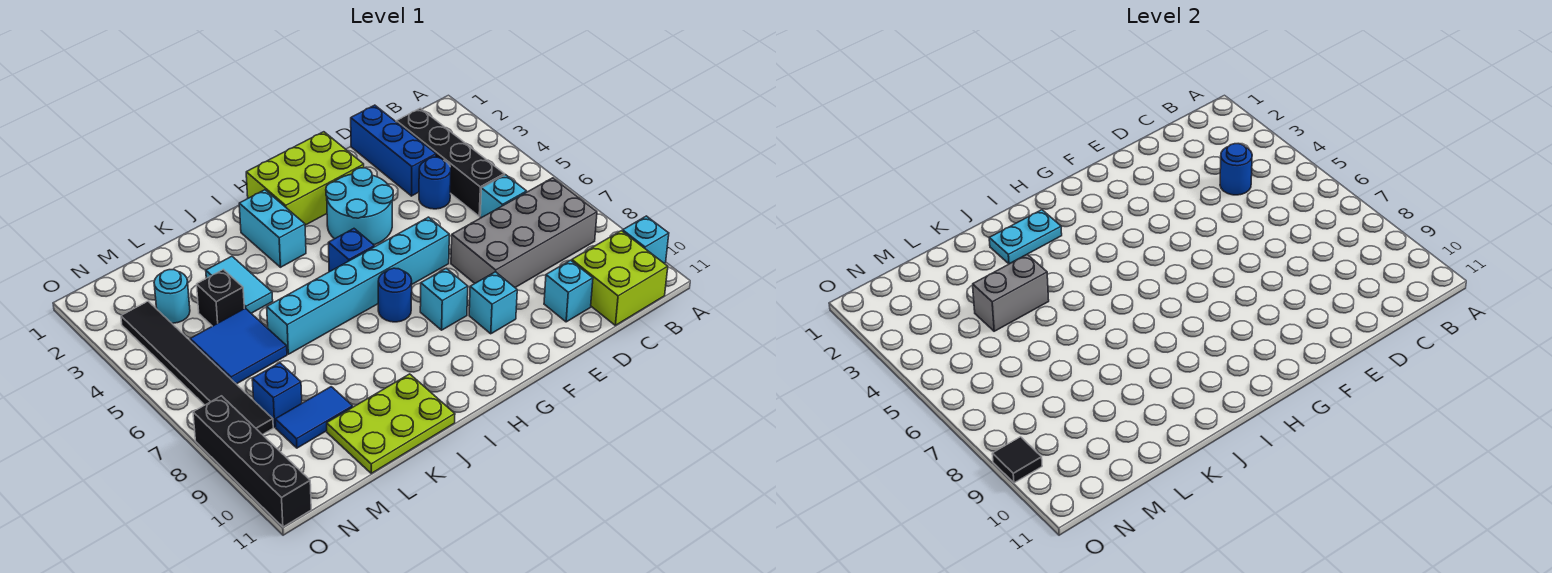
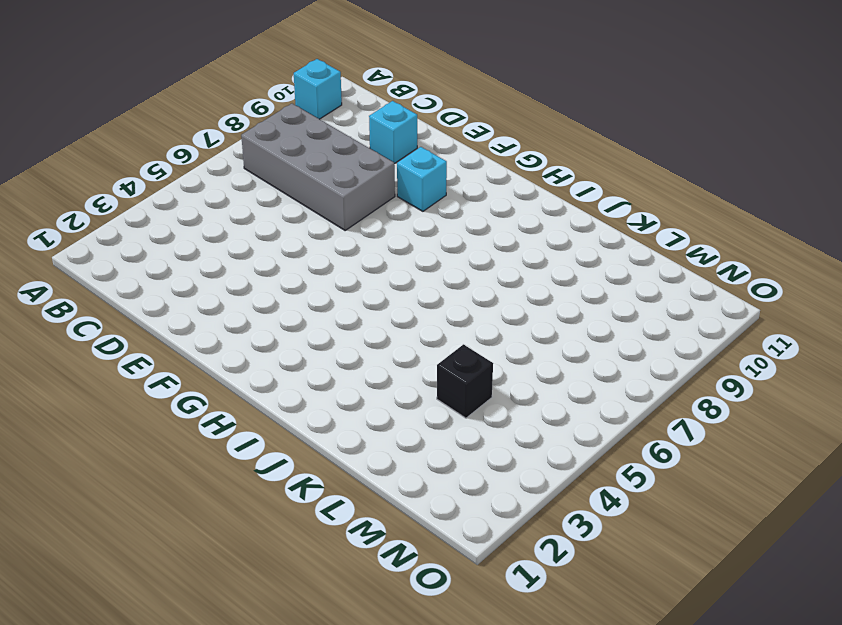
none -> lime brick B10:C11 level 1
none -> black brick C2:C5 level 1
none -> cyan brick C6 level 1

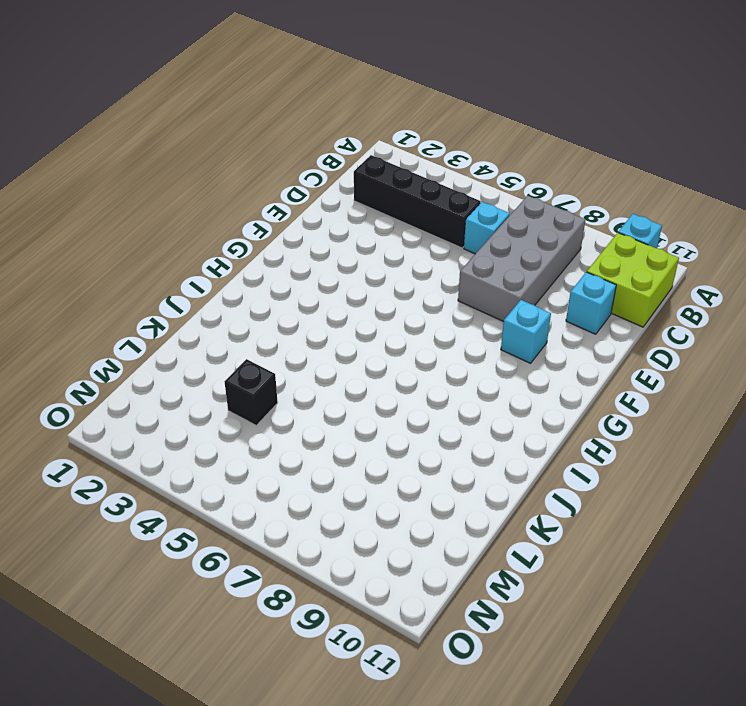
none -> blue brick D1:D3 level 1
none -> blue round brick D4 level 1
none -> lime brick F1:H2 level 1

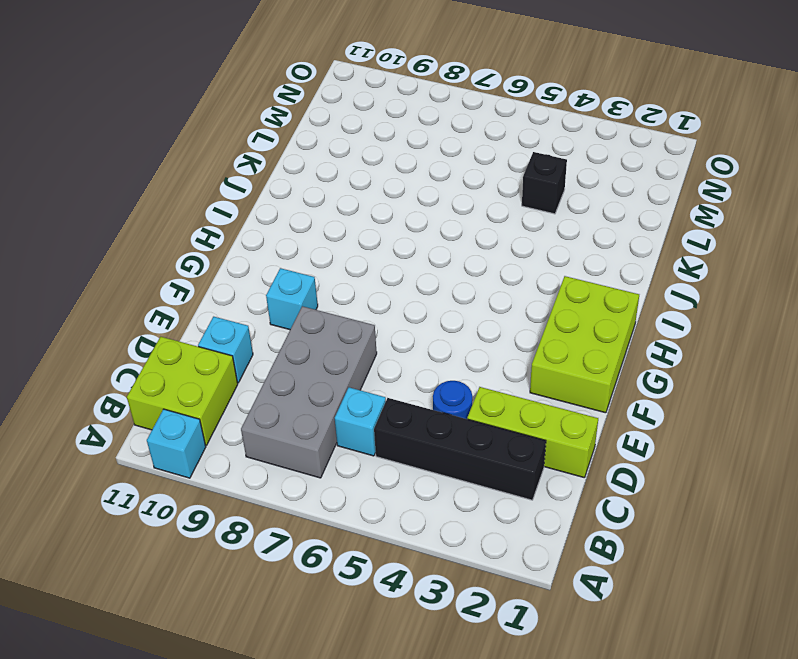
lime brick D1:D3 level 1 -> blue brick D1:D3 level 1
none -> cyan round brick F3:G4 level 1
none -> cyan brick F6:K6 level 1
none -> cyan brick G8 level 1

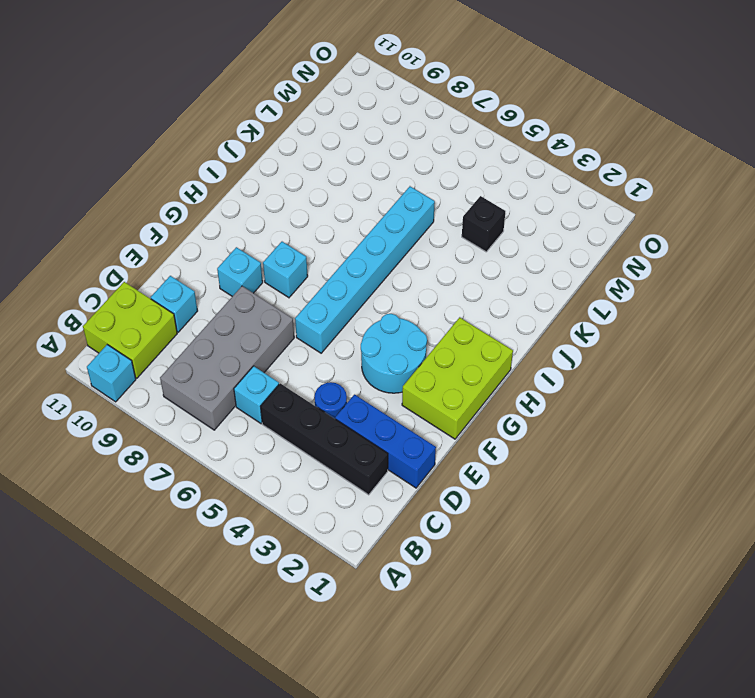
none -> blue brick H5 level 1
none -> blue round brick H7 level 1
none -> cyan brick I2:I3 level 1

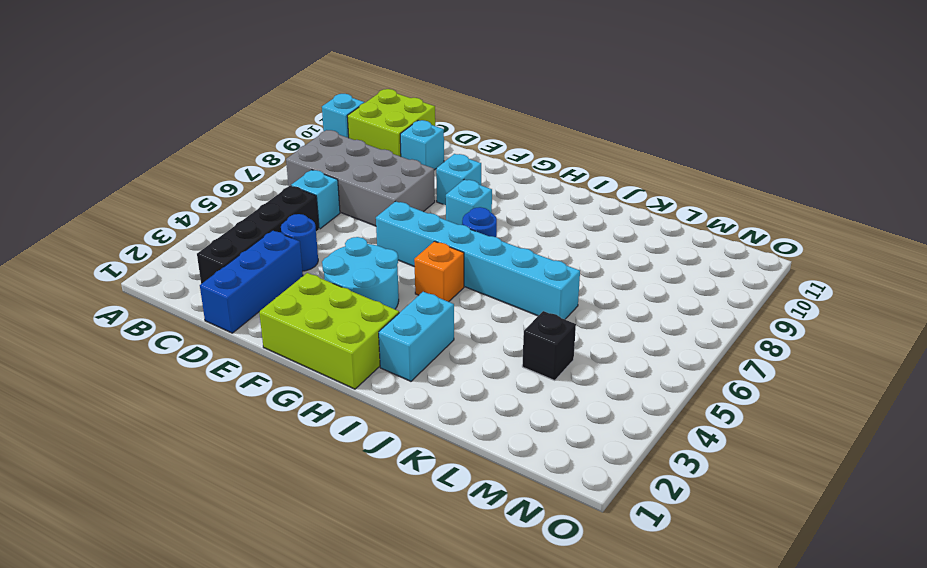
orange brick H5 level 1 -> blue brick H5 level 1
none -> lime plate J10:L11 level 1
none -> cyan tile K3:K4 level 1
none -> blue tile L5:M6 level 1

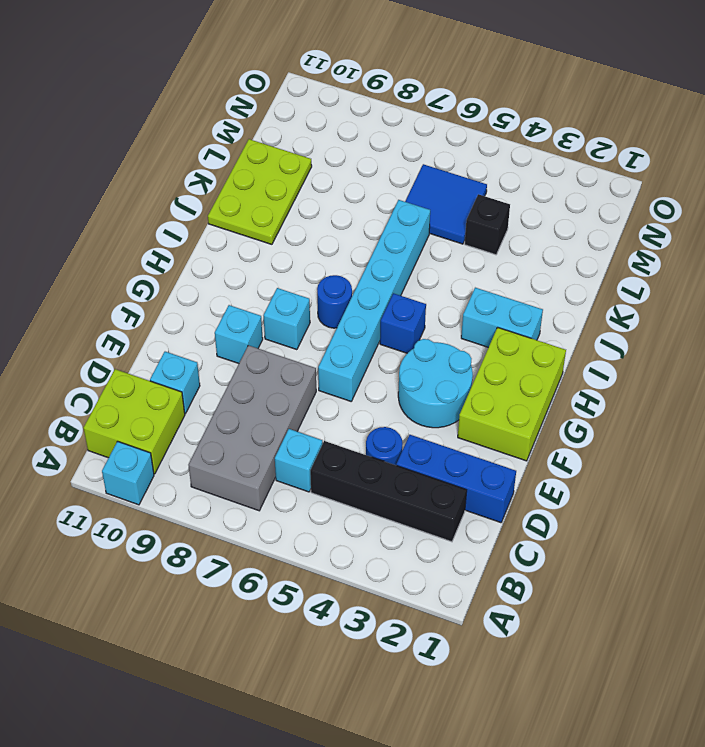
none -> cyan tile K3:K4 level 1
none -> blue tile L9:M9 level 1
none -> cyan round brick M3 level 1

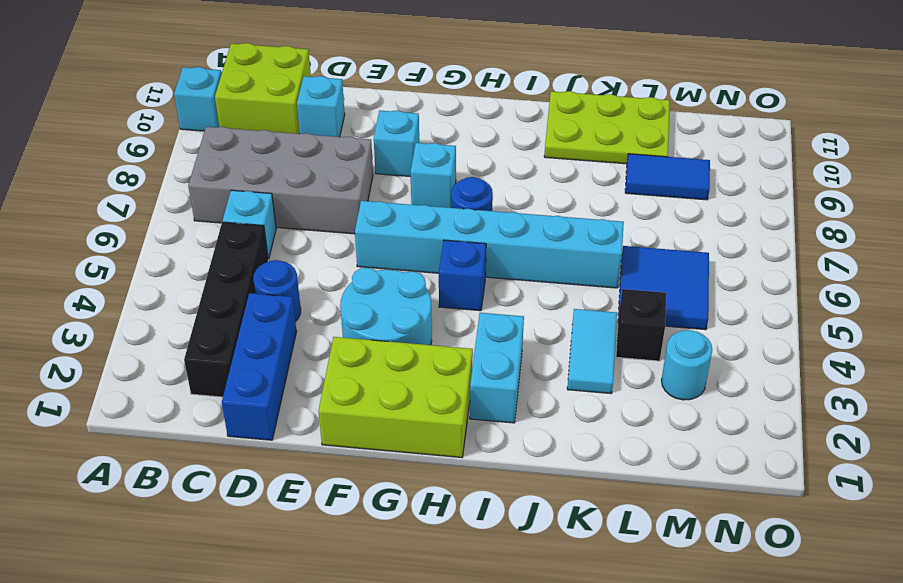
none -> blue brick M8 level 1
none -> black tile N3:N8 level 1
none -> black brick O8:O11 level 1

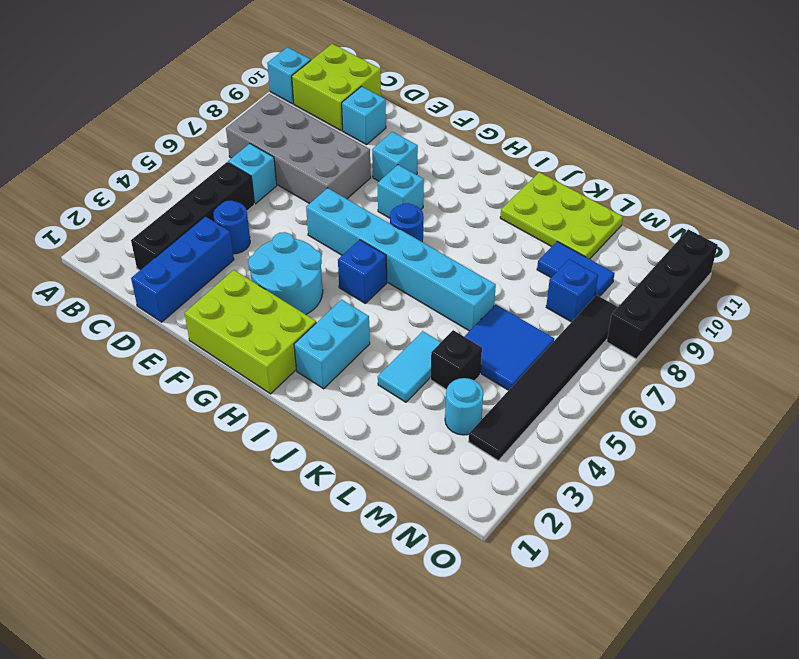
none -> blue round brick C4 level 2
none -> cyan plate I2:J2 level 2
none -> grey brick K4:L4 level 2

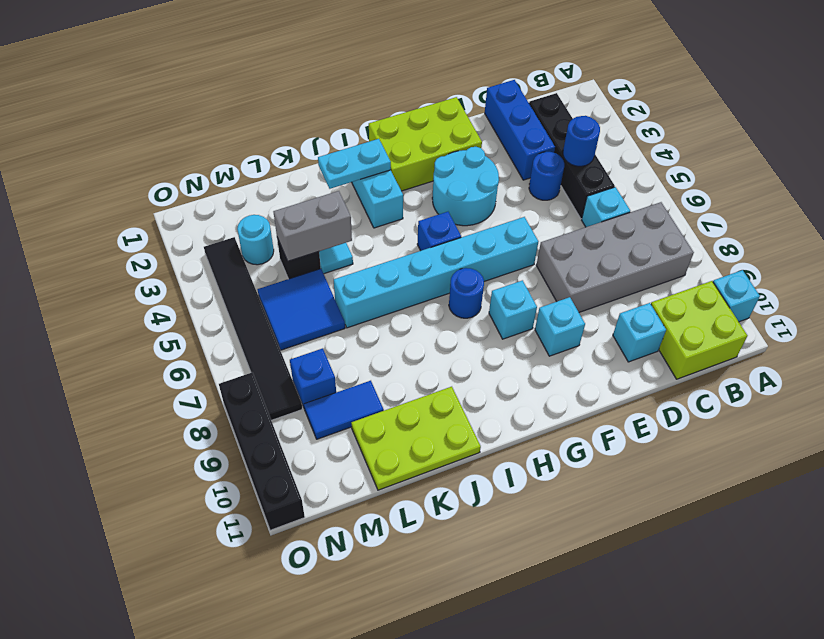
none -> black tile O9 level 2

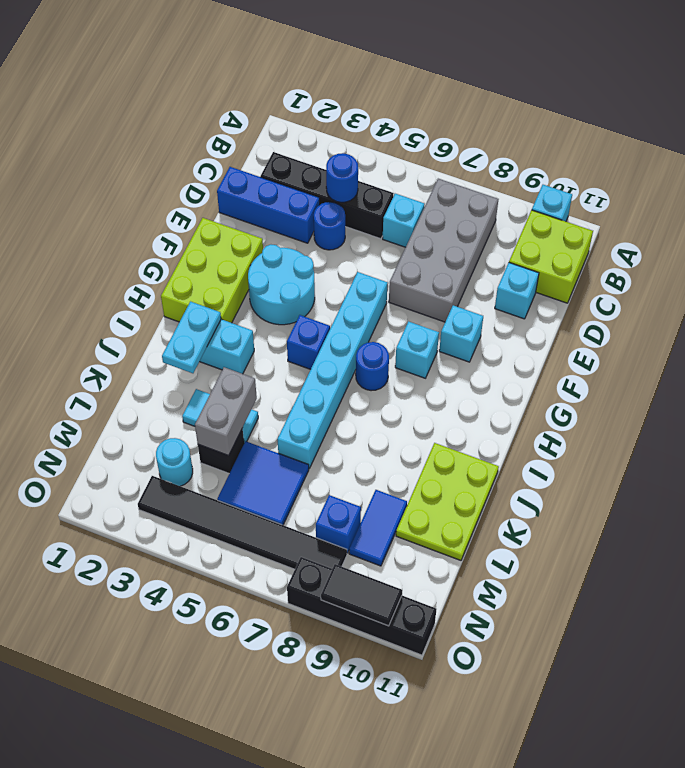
black tile O9:O10 level 2 -> black tile O9 level 2

